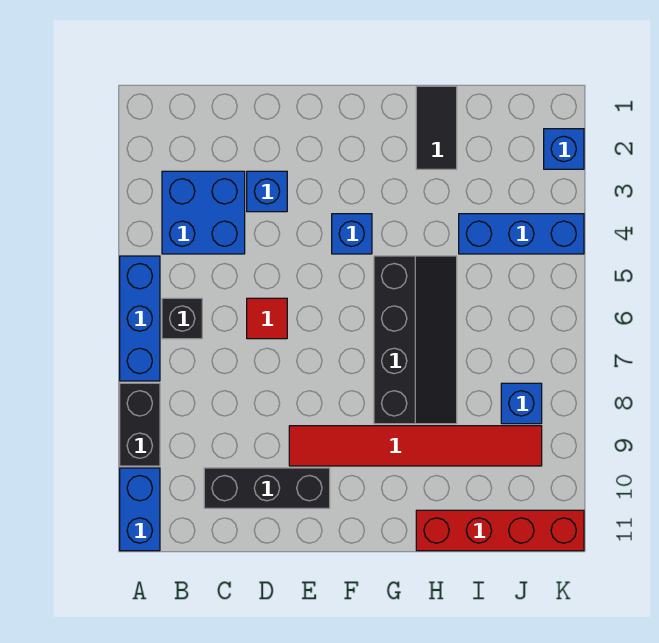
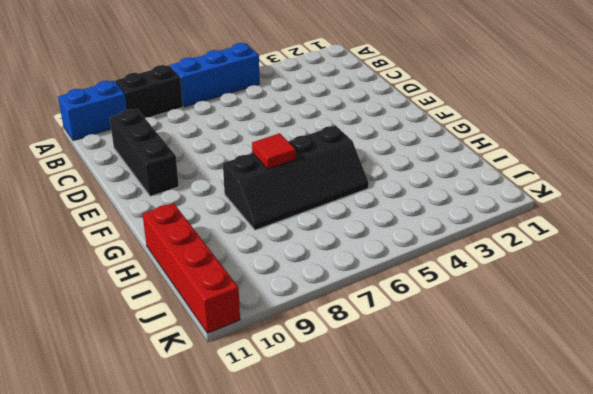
red tile G7 level 2 -> red tile D6 level 1
none -> blue brick B3:C4 level 1
none -> black brick B6 level 1
none -> blue brick D3 level 1

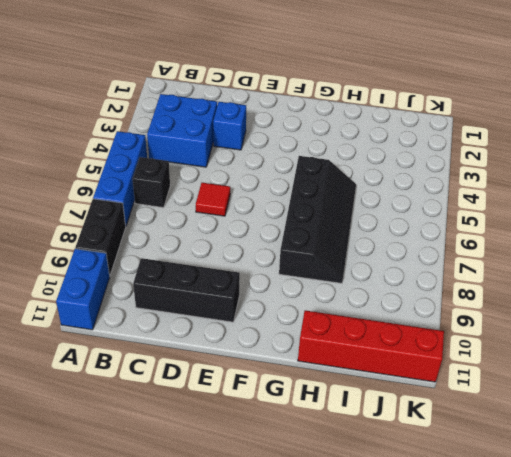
none -> red tile E9:J9 level 1
none -> blue brick F4 level 1
none -> black tile H1:H2 level 1

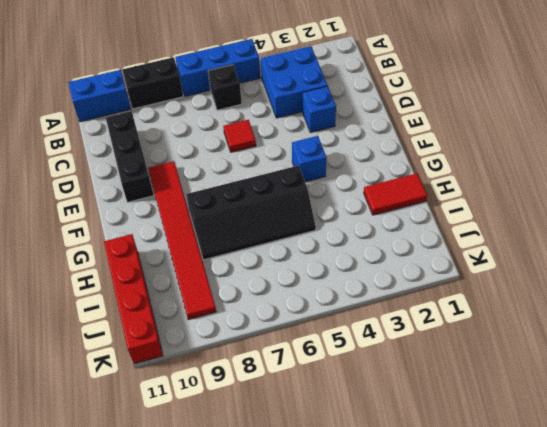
red tile H1:H2 level 1 -> black tile H1:H2 level 1
none -> blue brick I4:K4 level 1
none -> blue brick J8 level 1
none -> blue brick K2 level 1

